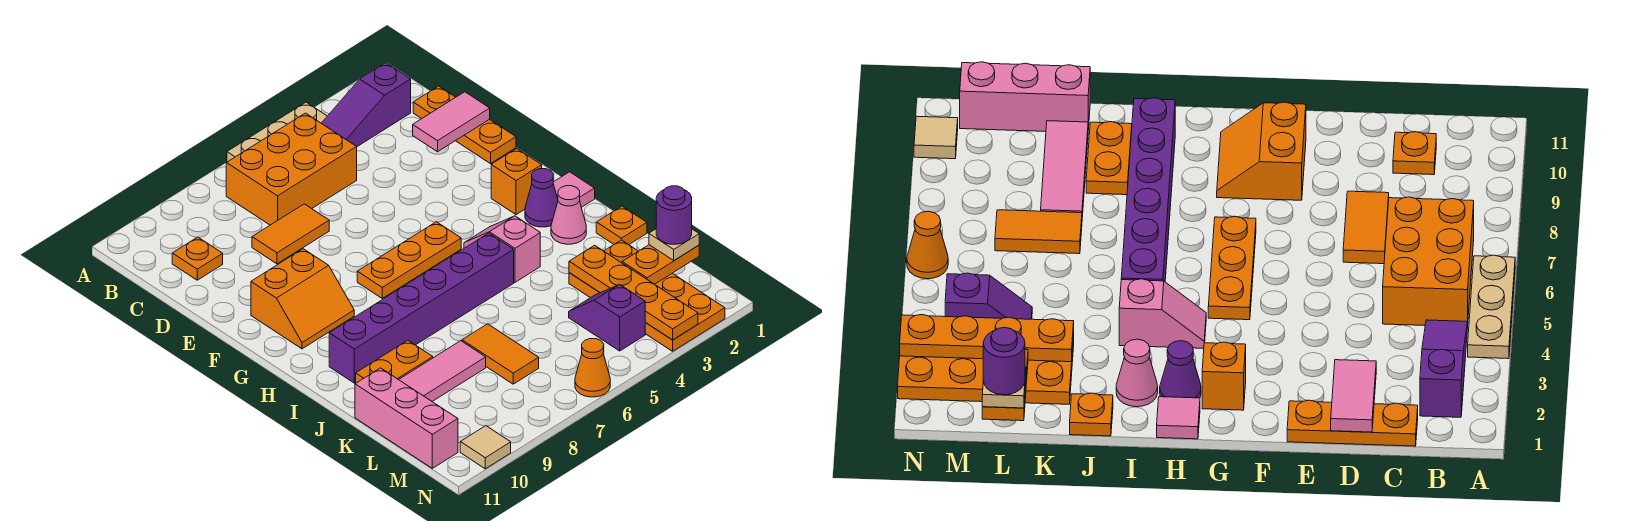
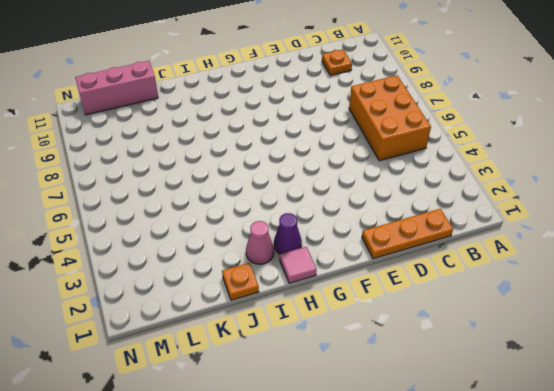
none -> tan plate A4:A6 level 1
none -> purple slope B2:B4 level 1 top 2
none -> orange tile D7:D8 level 1

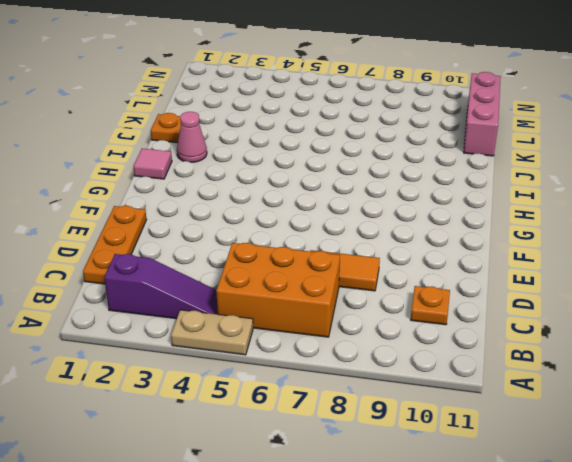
tan plate A4:A5 level 1 -> tan plate A4:A6 level 1
none -> orange slope F9:G10 level 1 top F
none -> orange brick G2 level 1
none -> orange plate G5:G7 level 1

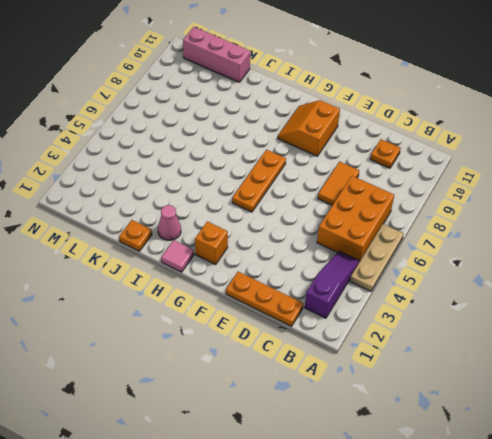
none -> purple cone H2 level 1
none -> pink slope H4:I4 level 1 top I
none -> purple brick I5:I10 level 1

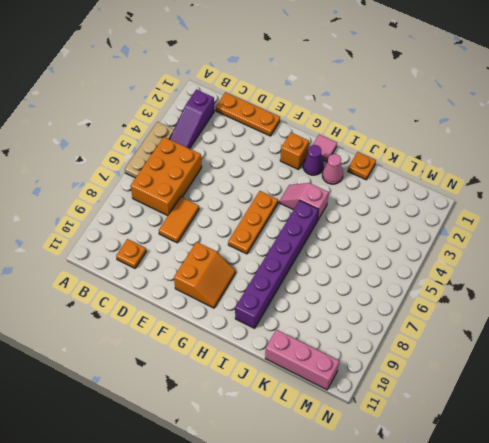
none -> orange plate J9:J10 level 1
none -> orange plate K2:N3 level 1
none -> orange tile K7:L7 level 1

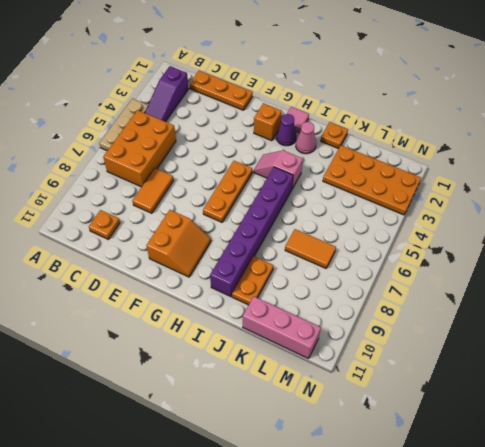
none -> pink tile K8:K10 level 1
none -> purple slope L4:M4 level 1 top M
none -> orange cone N6 level 1

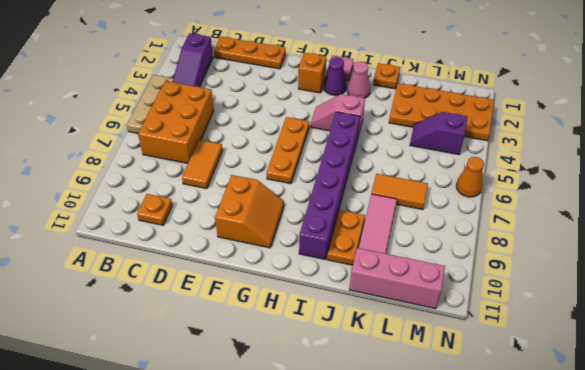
none -> tan tile N10 level 1
none -> pink tile D1:D2 level 2
none -> orange plate K3:N3 level 2

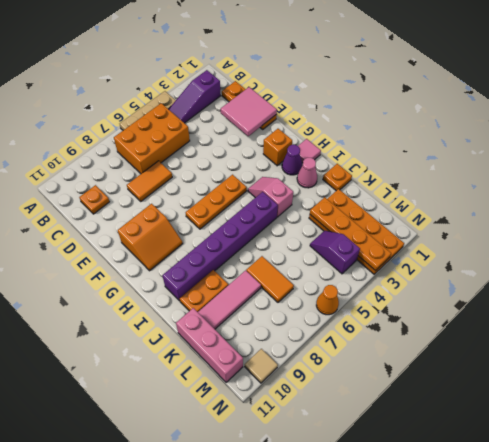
pink tile D1:E2 level 2 -> pink tile D1:D2 level 2
none -> orange plate L1:L2 level 2
none -> tan plate L1 level 3
none -> purple round brick L1 level 4

